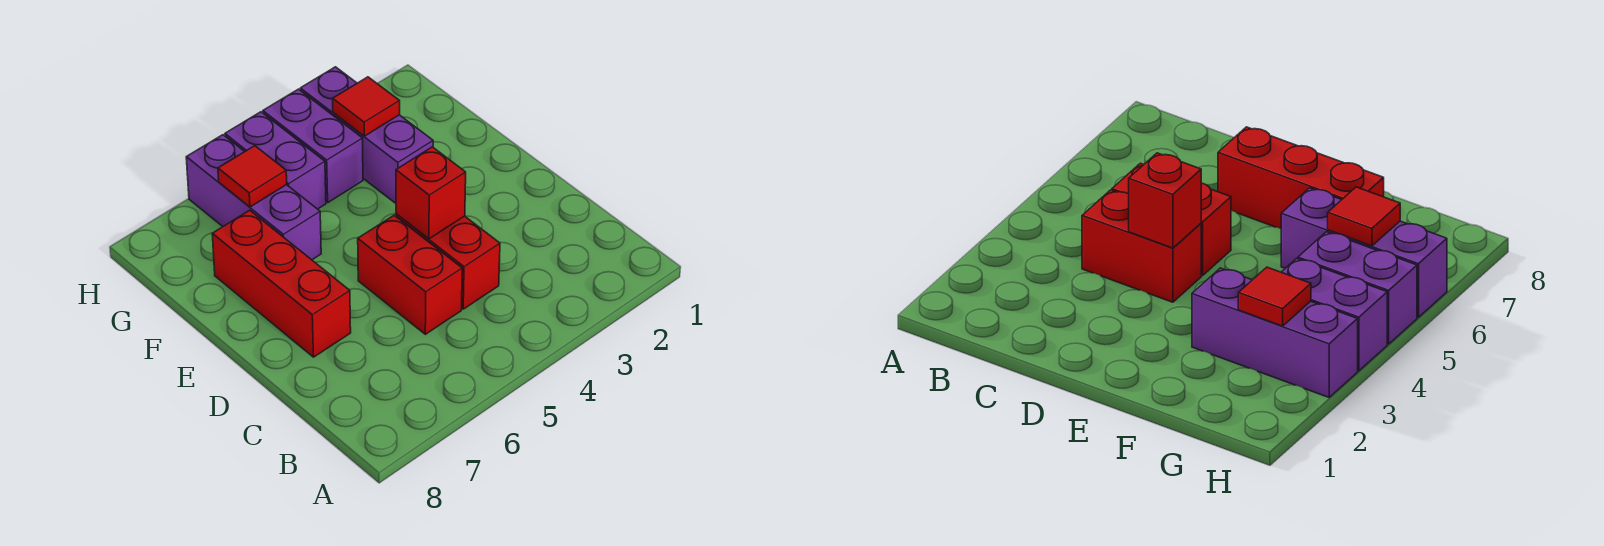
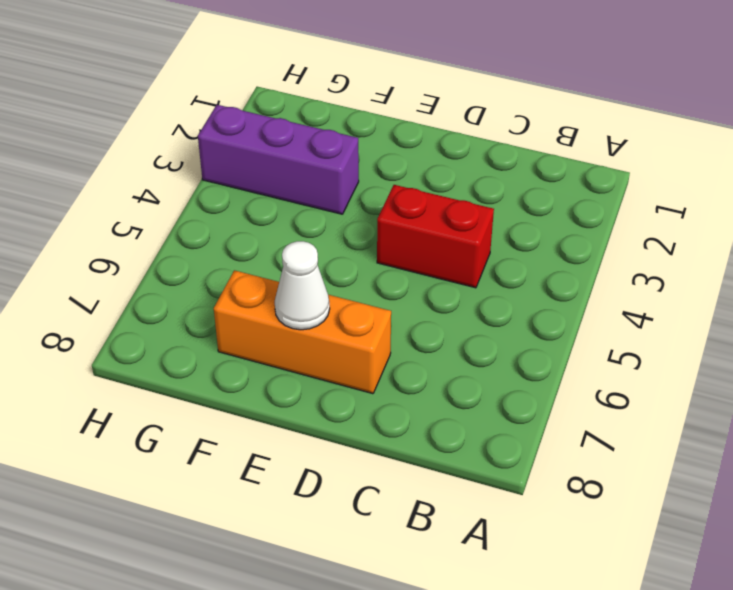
orange brick D7:F7 level 1 -> red brick D7:F7 level 1
white cone E7 level 2 -> none
none -> red brick C5:D5 level 1
none -> purple brick F6:H6 level 1

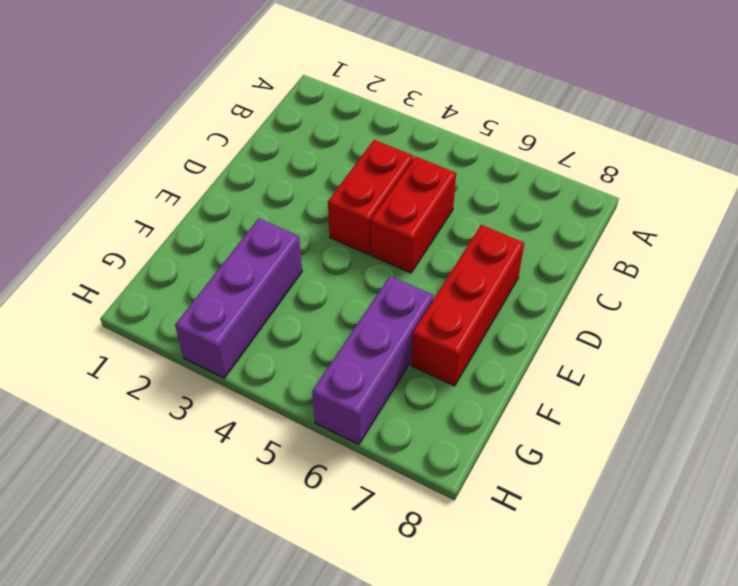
none -> purple brick G4:H4 level 1
none -> purple brick G5:H5 level 1

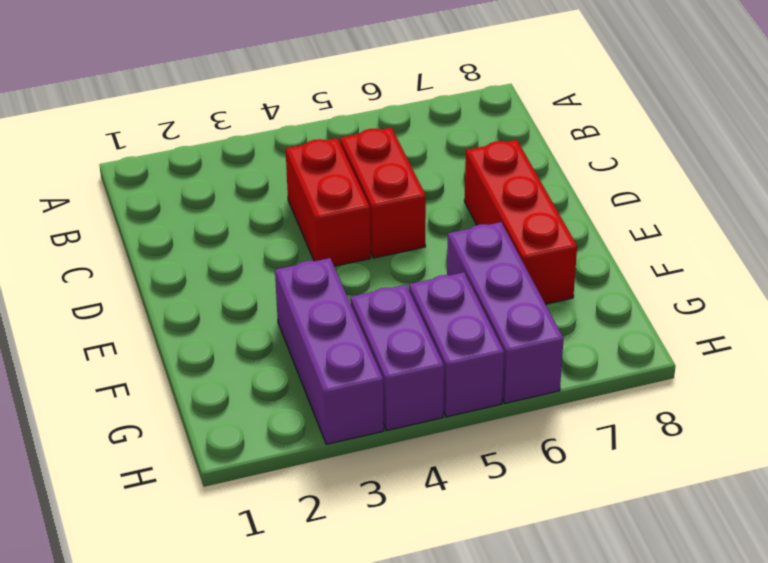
none -> red brick D4 level 2
none -> red tile G3 level 2

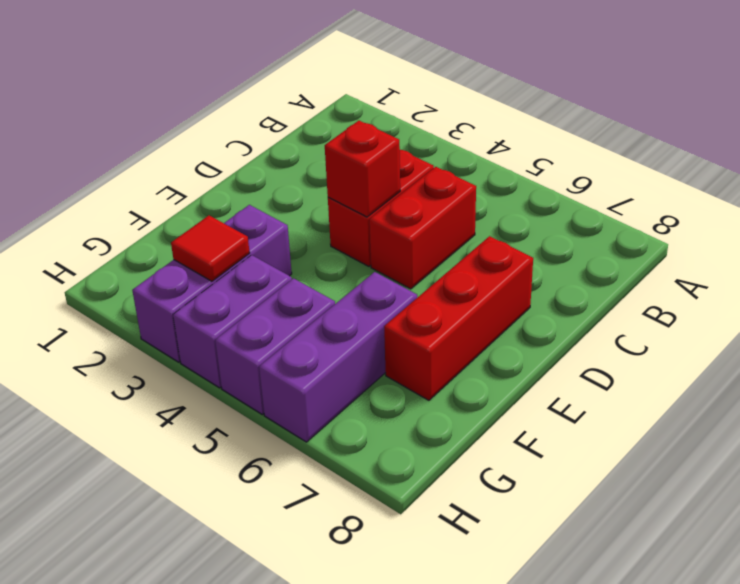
none -> red tile G6 level 2

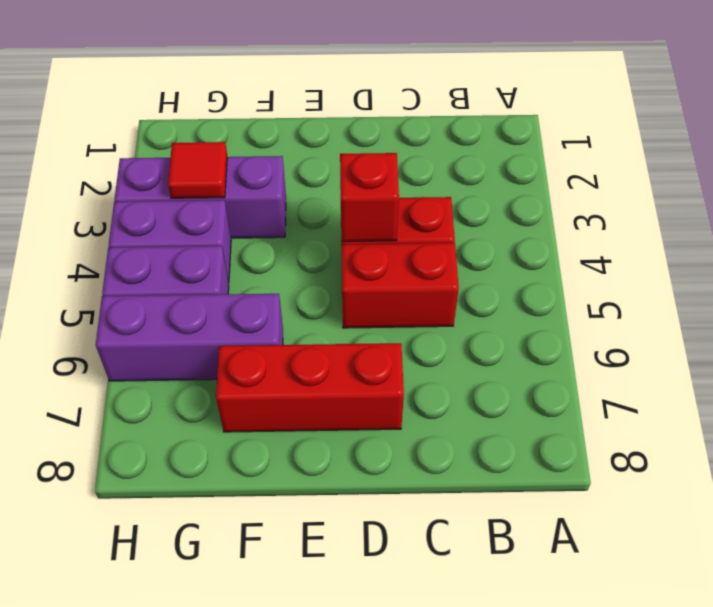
none -> red tile G6 level 2

